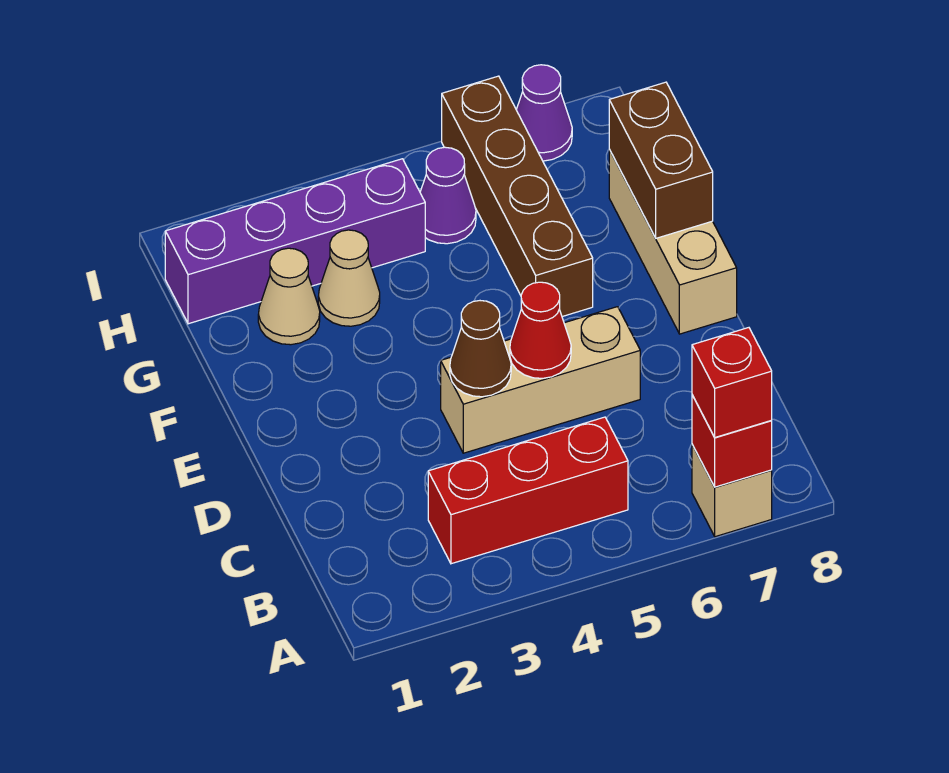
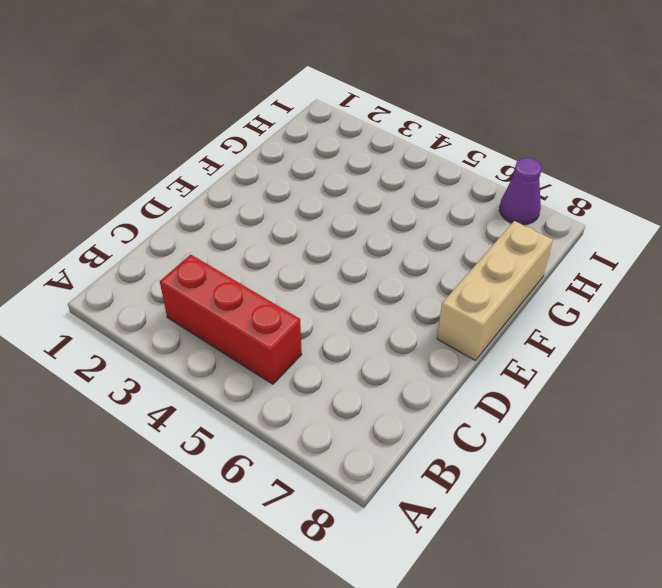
none -> tan brick A7 level 1
none -> tan brick D4:D6 level 1
none -> brown brick F6:I6 level 1

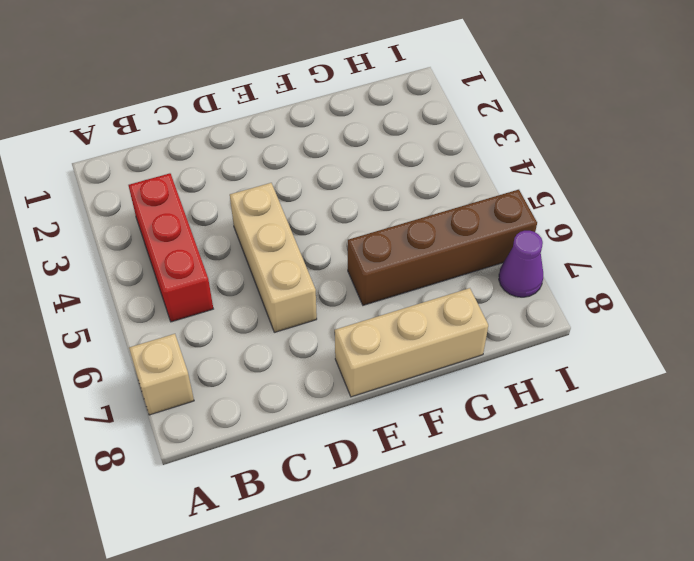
none -> tan cone G2 level 1
none -> tan cone G3 level 1
none -> purple brick H1:H4 level 1

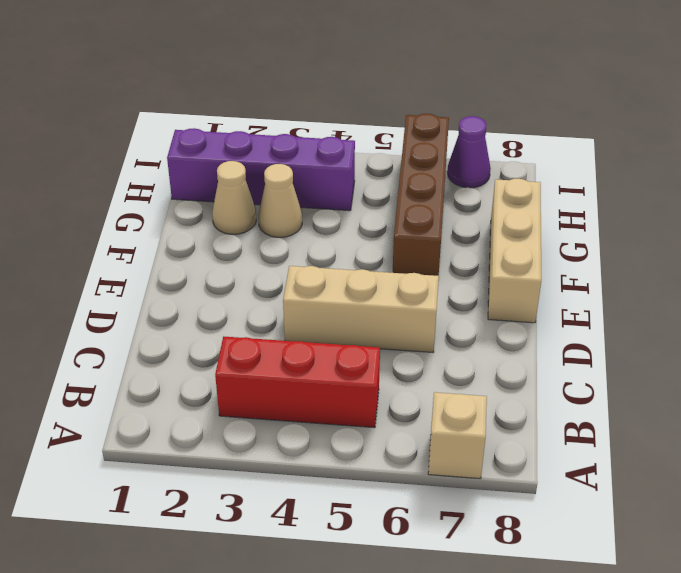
none -> purple cone H5 level 1
none -> red brick A7 level 2
none -> brown cone D4 level 2

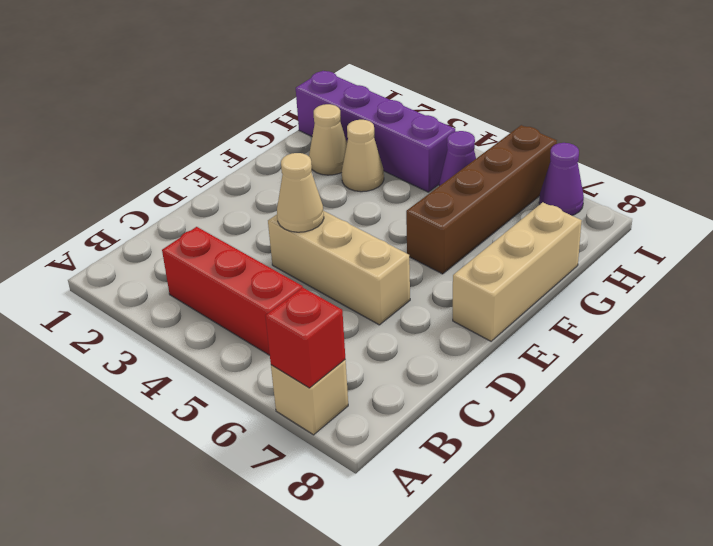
tan cone D4 level 2 -> brown cone D4 level 2
none -> red cone D5 level 2
none -> brown brick F8:G8 level 2
none -> red brick A7 level 3

